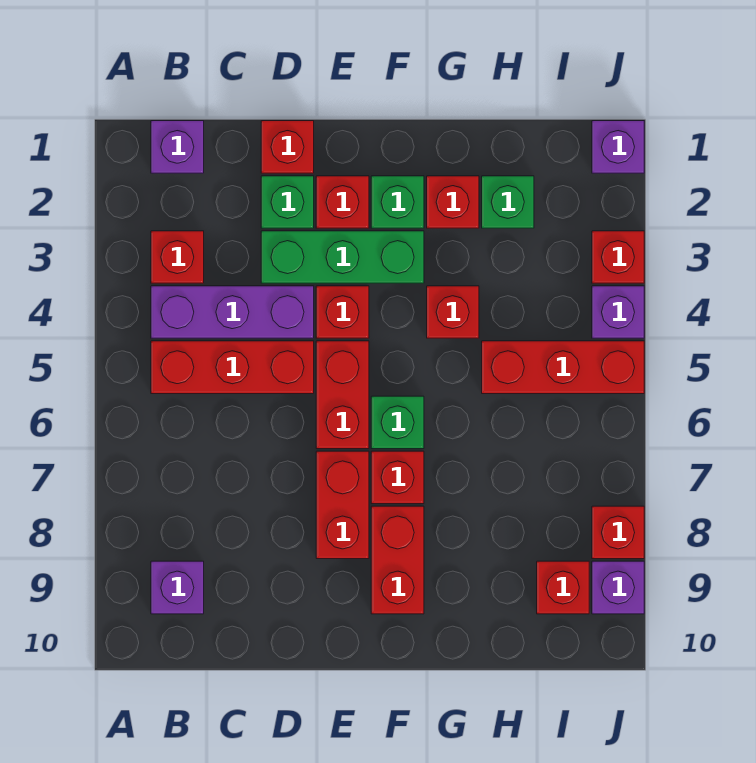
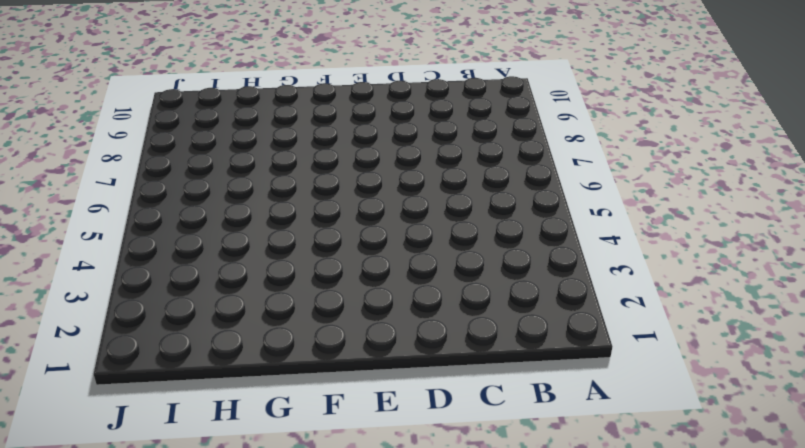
none -> purple brick B1 level 1
none -> red brick B3 level 1
none -> purple brick B4:D4 level 1

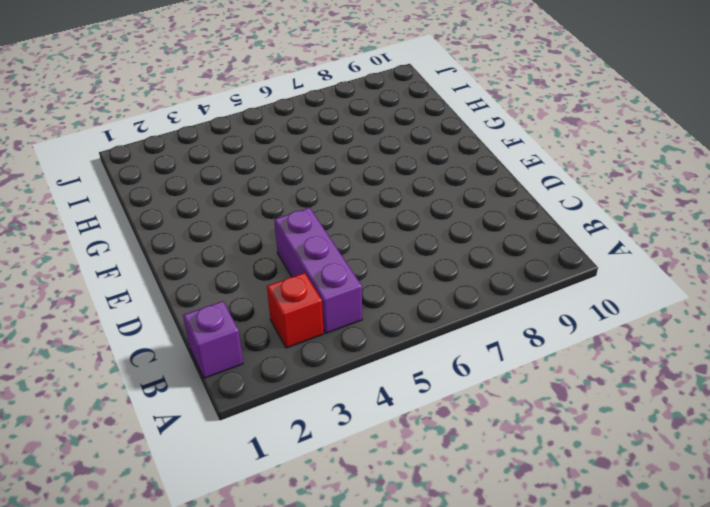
none -> red brick B5:D5 level 1
none -> purple brick B9 level 1
none -> red brick D1 level 1

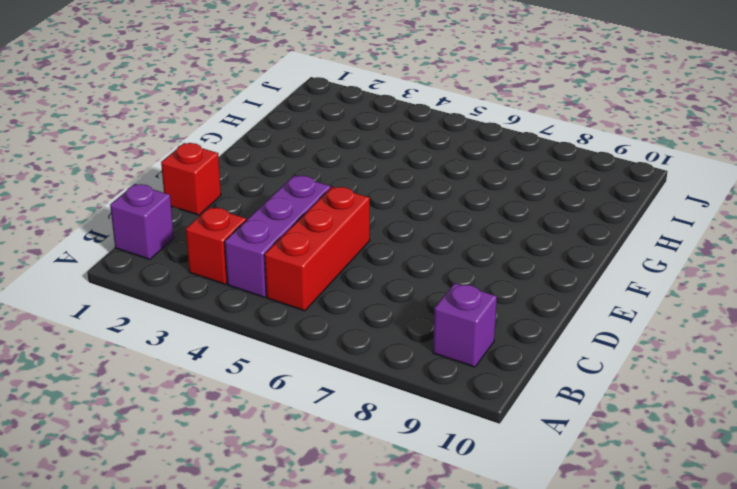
none -> green brick D2 level 1
none -> green brick D3:F3 level 1
none -> red brick E2 level 1

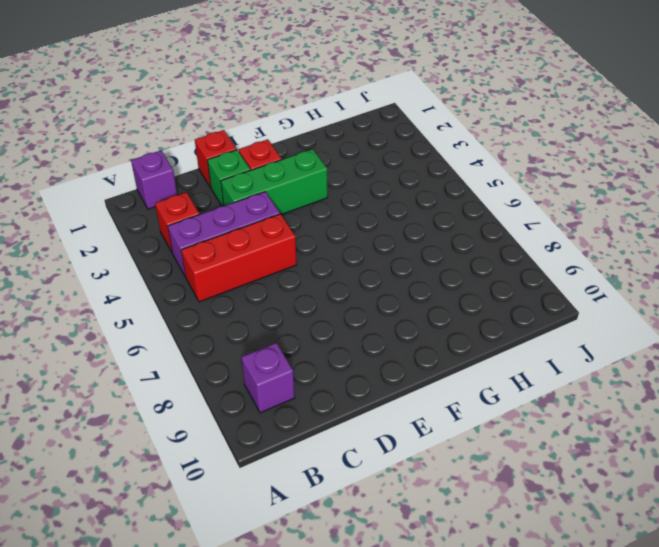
none -> red brick E4 level 1
none -> red brick E5:E6 level 1
none -> red brick E7:E8 level 1

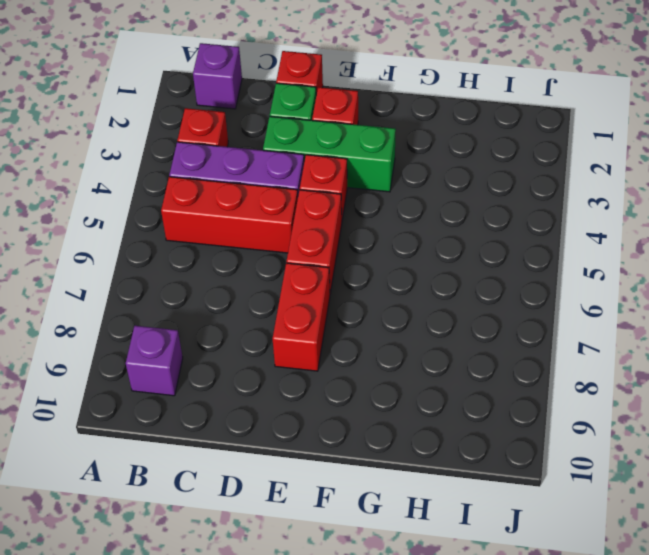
none -> green brick F2 level 1
none -> green brick F6 level 1
none -> red brick F7 level 1

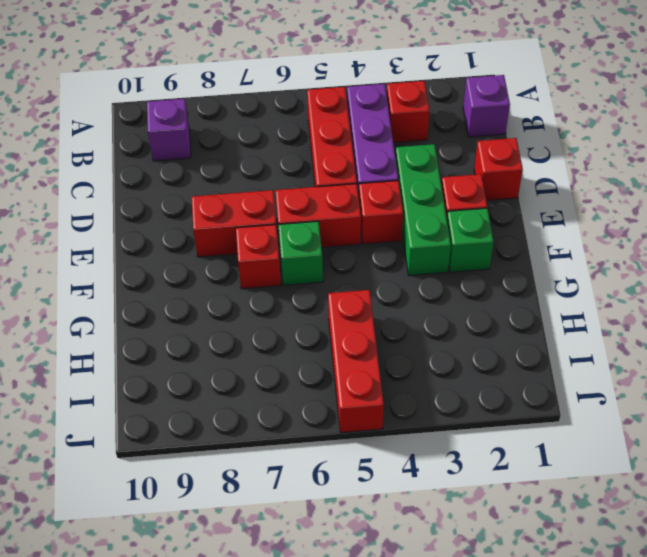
none -> green brick D2 level 1
none -> red brick F8:F9 level 1
none -> red brick G2 level 1

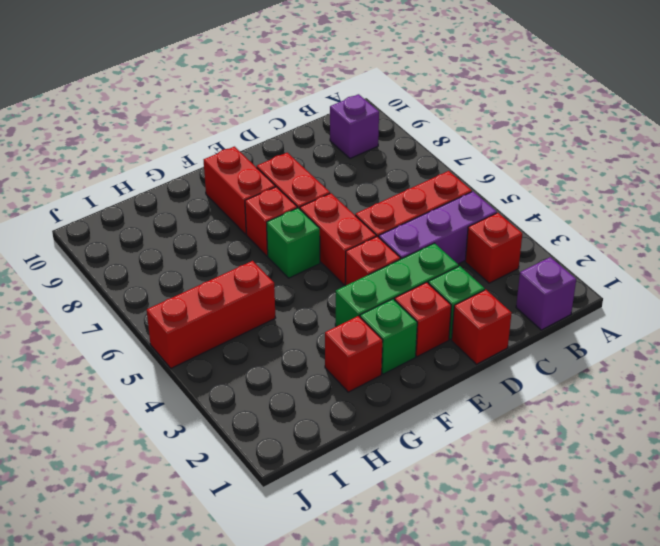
none -> red brick G4 level 1
none -> green brick H2 level 1
none -> red brick I9 level 1

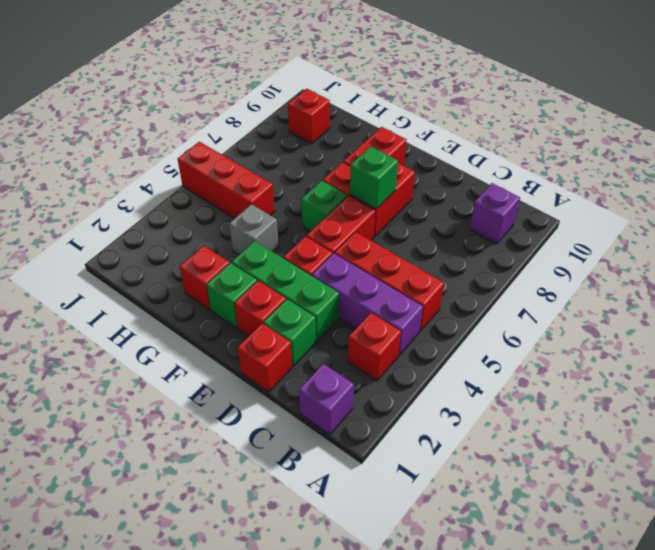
green brick E7 level 2 -> green brick H2 level 1
grey brick G4 level 1 -> red brick G4 level 1
none -> purple brick J1 level 1
none -> red brick J3 level 1
none -> purple brick J4 level 1

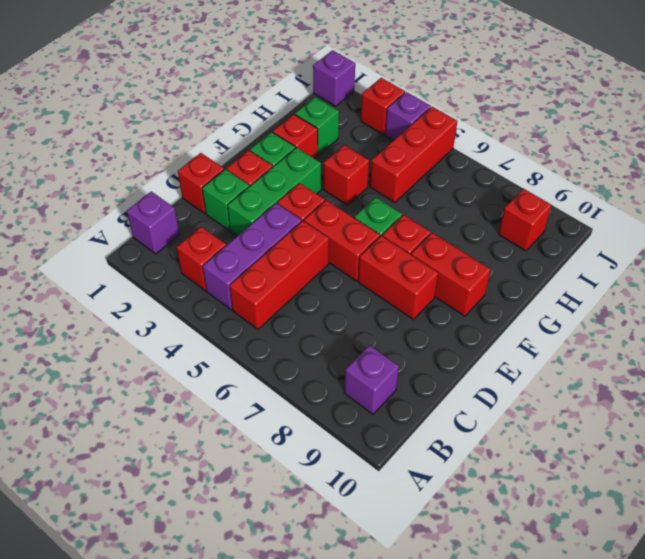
none -> red brick J8 level 1
none -> purple brick J9 level 1

